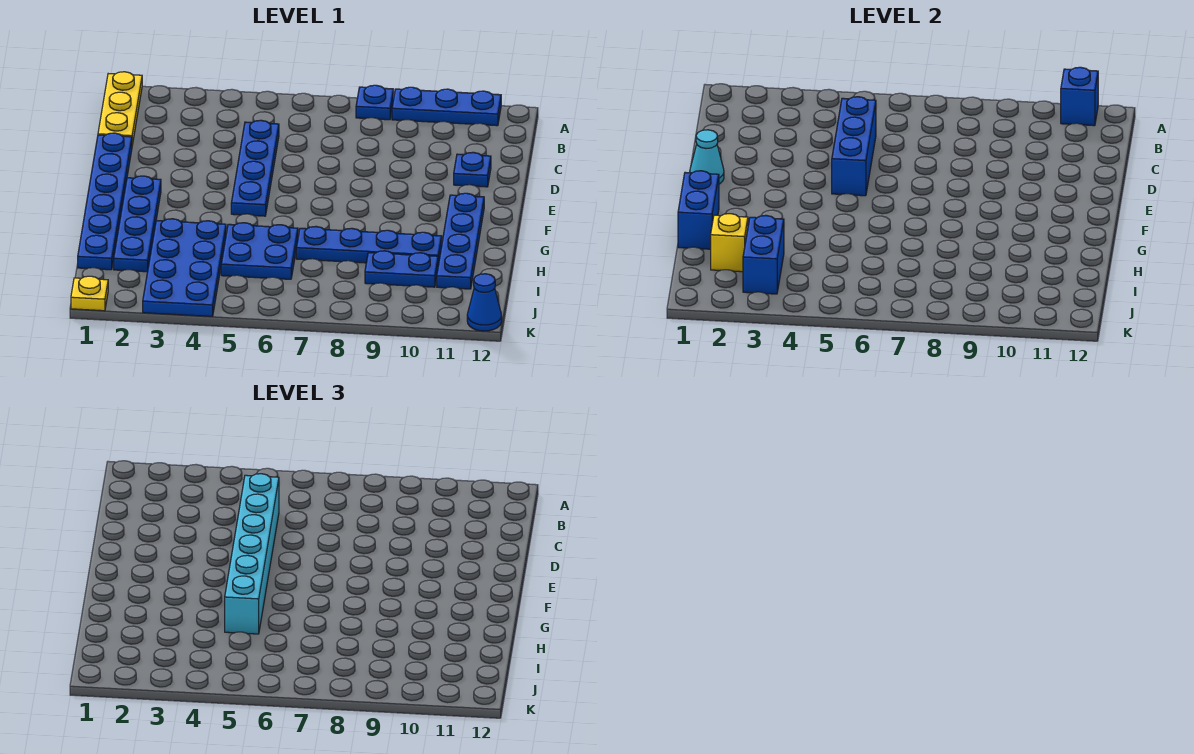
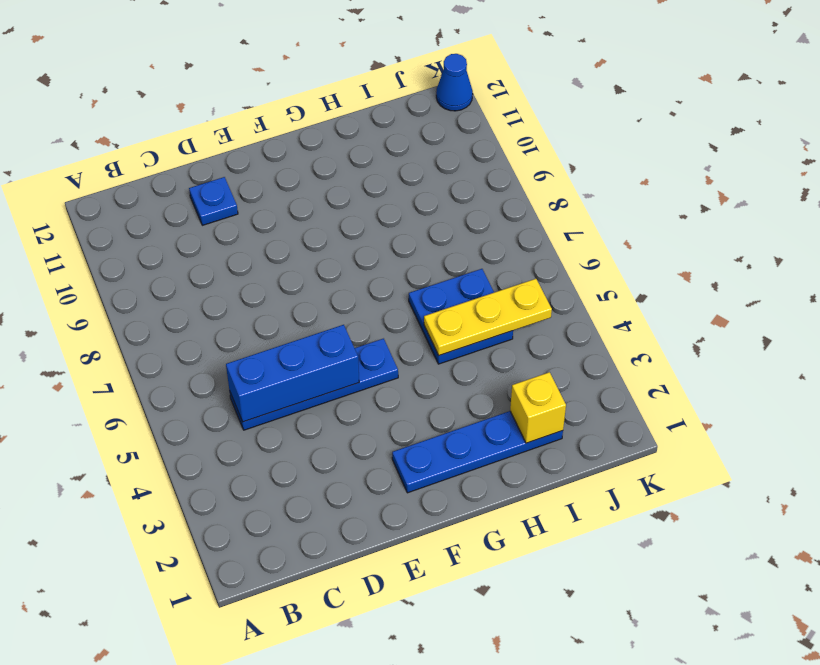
yellow plate H5:J5 level 2 -> yellow plate A1:C1 level 1
none -> blue plate A8 level 1
none -> blue plate A9:A11 level 1
none -> blue plate D1:I1 level 1

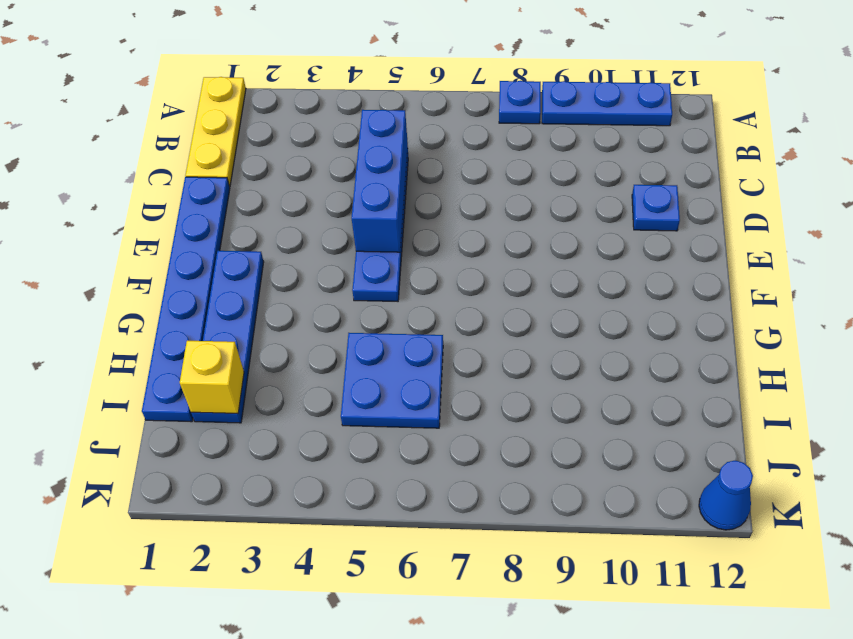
none -> blue plate F11:I11 level 1
none -> blue plate H3:K4 level 1
none -> blue plate H7:H10 level 1

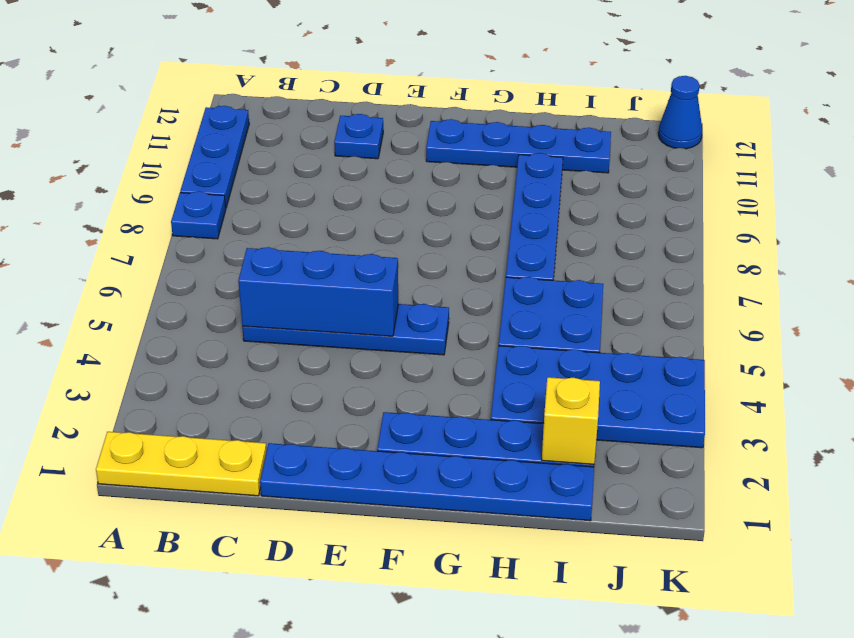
none -> blue plate I9:I10 level 1
none -> yellow plate K1 level 1
none -> blue brick A11 level 2

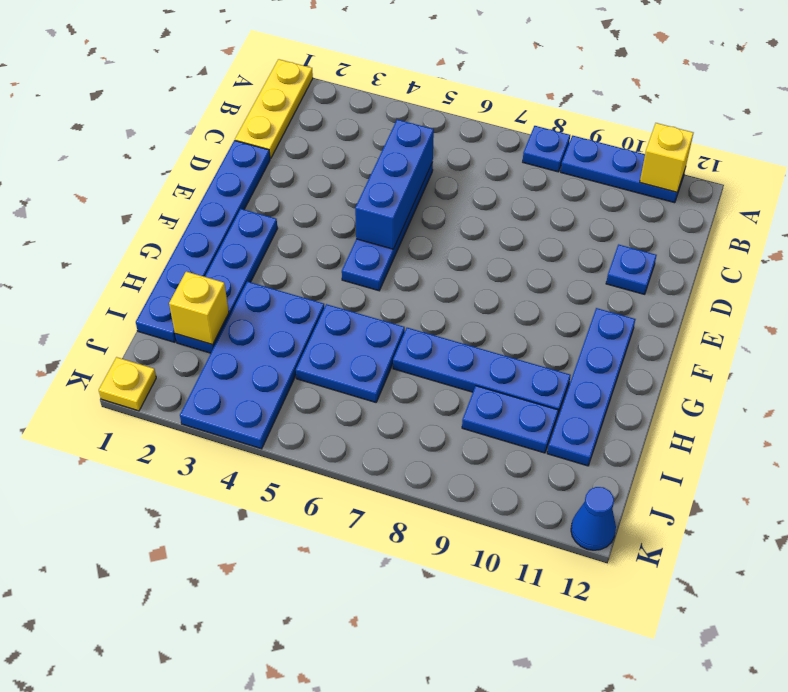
yellow brick A11 level 2 -> blue brick A11 level 2
none -> cyan cone E1 level 2
none -> blue brick G1:H1 level 2
none -> blue brick I3:J3 level 2

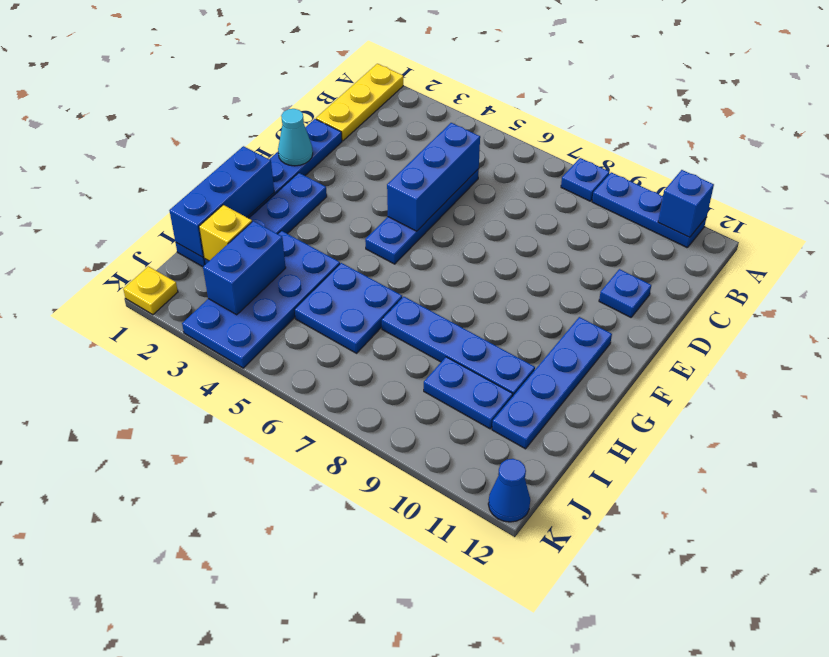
blue brick G1:I1 level 2 -> blue brick G1:H1 level 2
none -> cyan brick C5:H5 level 3

